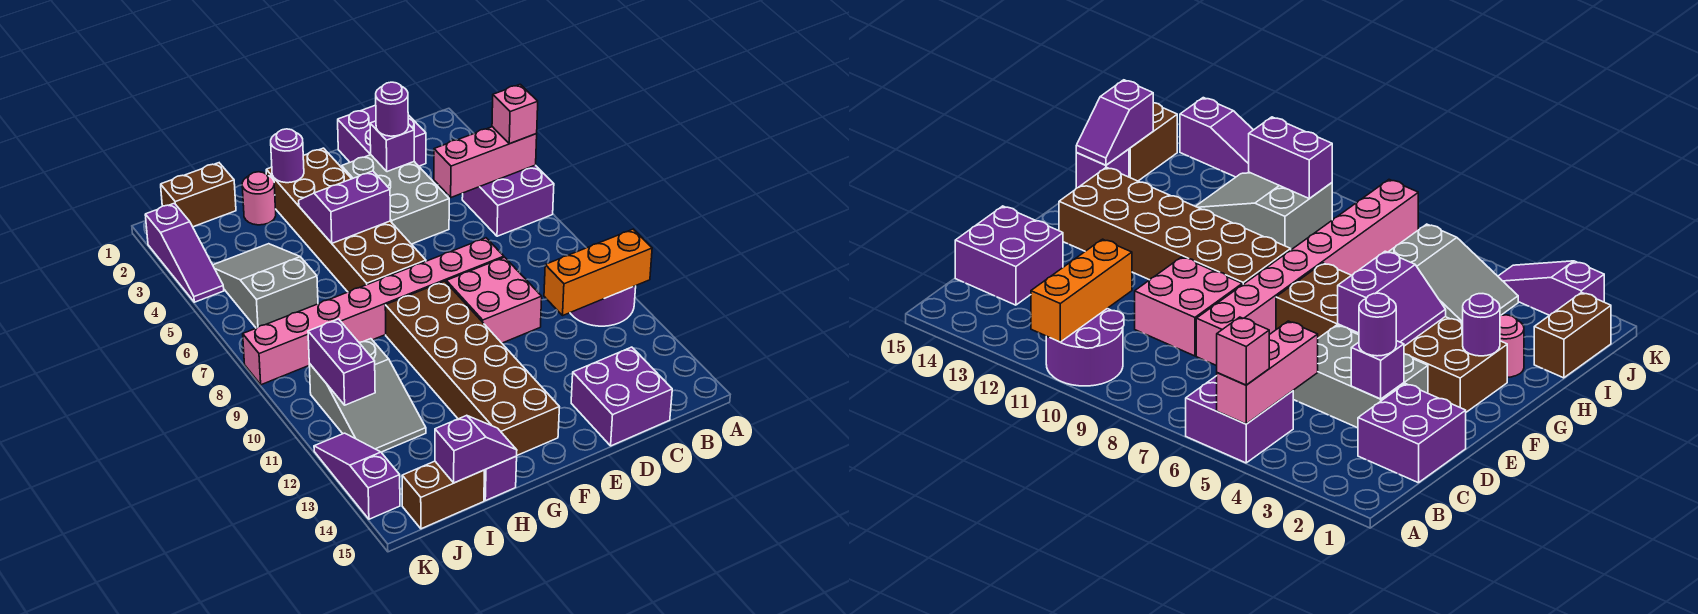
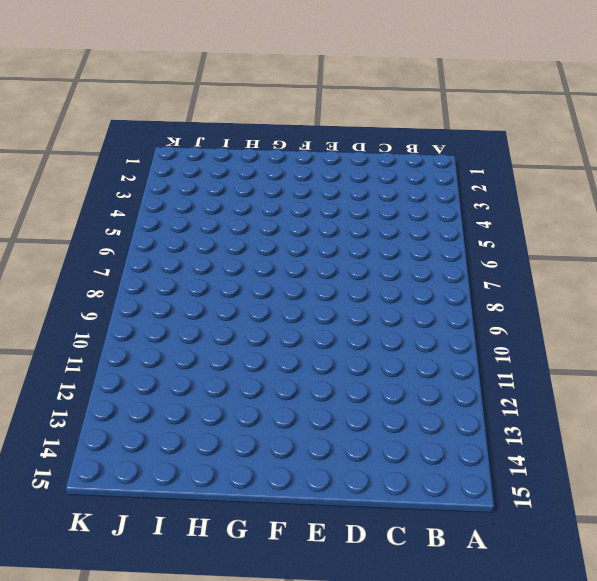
none -> purple brick A5:B6 level 1
none -> purple round brick A10:B11 level 1
none -> purple brick C1:D2 level 1

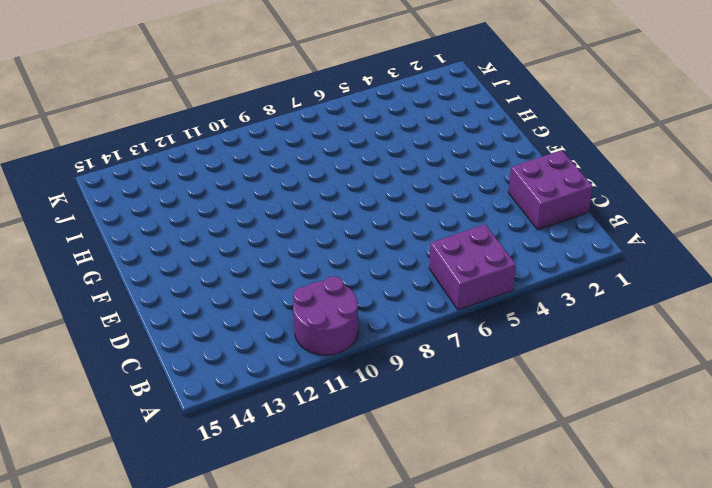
none -> purple brick C14:D15 level 1
none -> grey brick D3:E5 level 1
none -> pink brick D8:K8 level 1

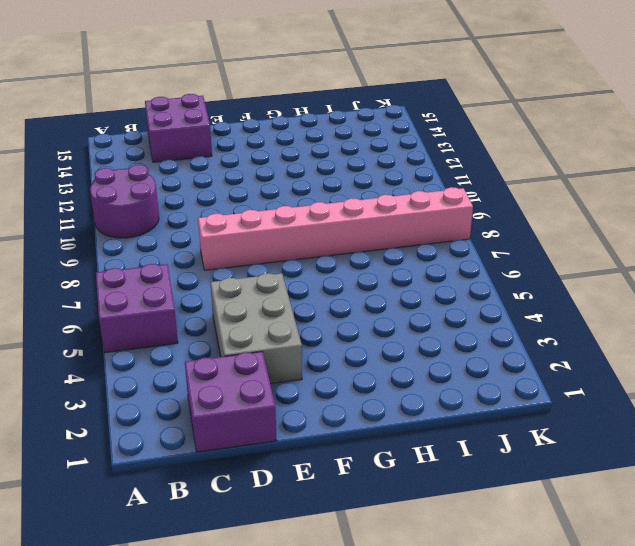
none -> pink brick D9:E10 level 1
none -> brown brick F2:G7 level 1
none -> brown brick F9:G14 level 1

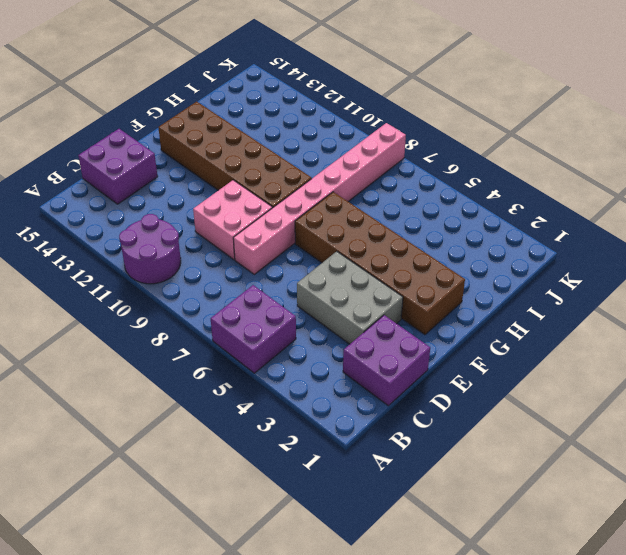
none -> pink round brick H2 level 1
none -> purple brick H15 level 1
none -> brown brick I1:J1 level 1

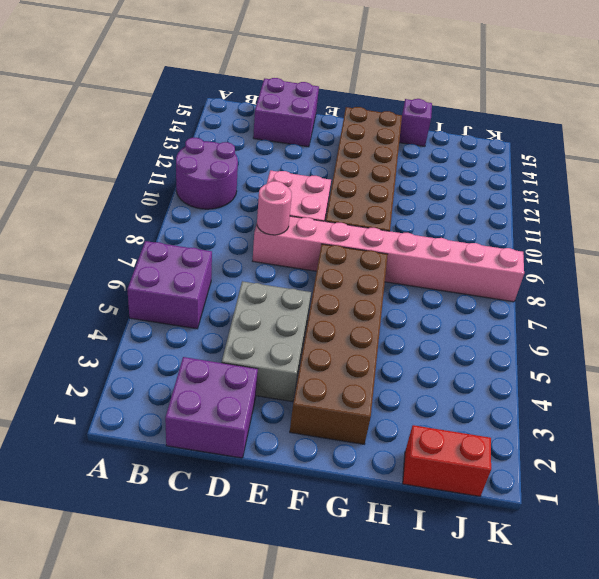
pink round brick D8 level 2 -> pink round brick H2 level 1
red brick I1:J1 level 1 -> brown brick I1:J1 level 1
none -> grey slope I4:J6 level 1 top 6
none -> grey slope I10:J12 level 1 top 10
none -> brown brick I15:J15 level 1

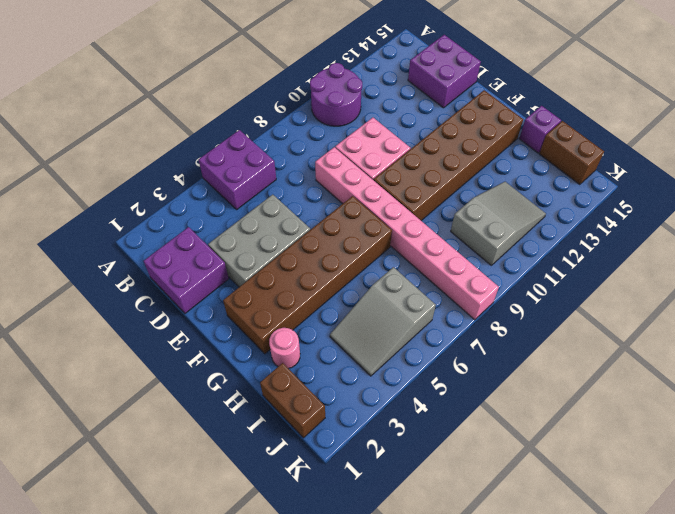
none -> purple slope K2:K4 level 1 top 2
none -> purple slope K12:K14 level 1 top 14
none -> pink brick A5:C5 level 2

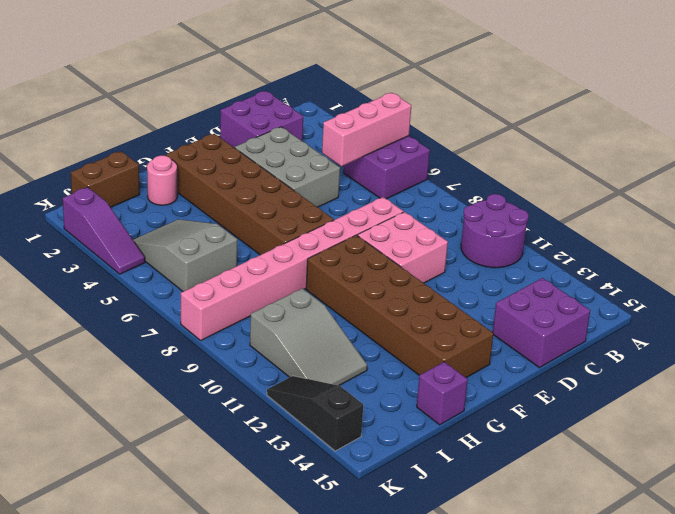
black slope K12:K14 level 1 top 14 -> purple slope K12:K14 level 1 top 14
none -> brown brick I15:J15 level 1
none -> orange brick A11:C11 level 2
none -> purple brick D3 level 2

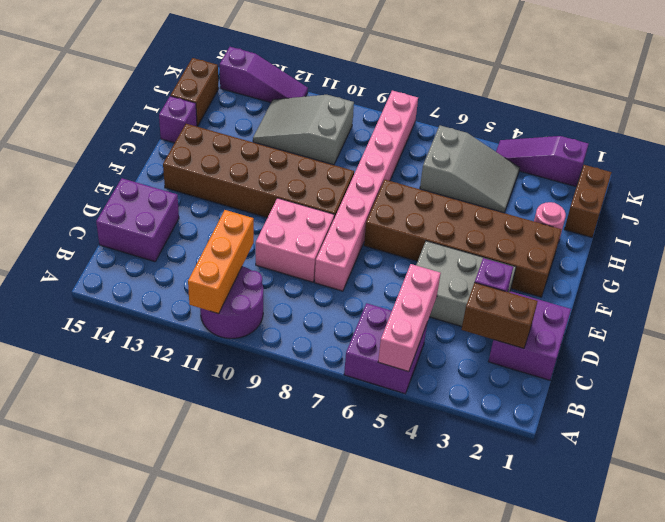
brown brick C2:C3 level 2 -> none
none -> purple slope F4:G5 level 2 top 5
none -> purple round brick G2 level 2
none -> purple slope H15:I15 level 2 top I

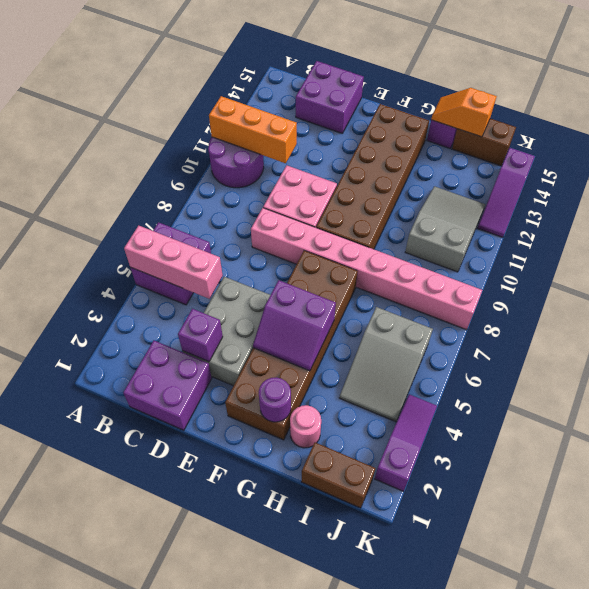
orange slope H15:I15 level 2 top I -> purple slope H15:I15 level 2 top I
none -> purple brick J10:J11 level 2
none -> pink brick A5 level 3
none -> purple round brick D3 level 3

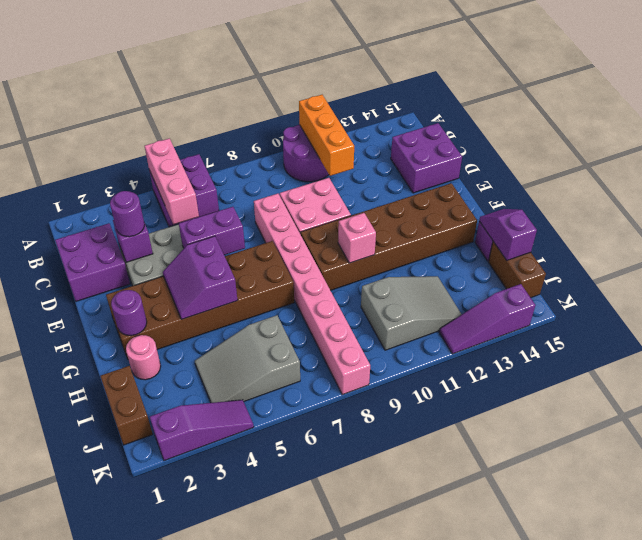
purple brick E5:E6 level 2 -> purple brick J10:J11 level 2
pink brick G10 level 2 -> pink brick A5 level 3

